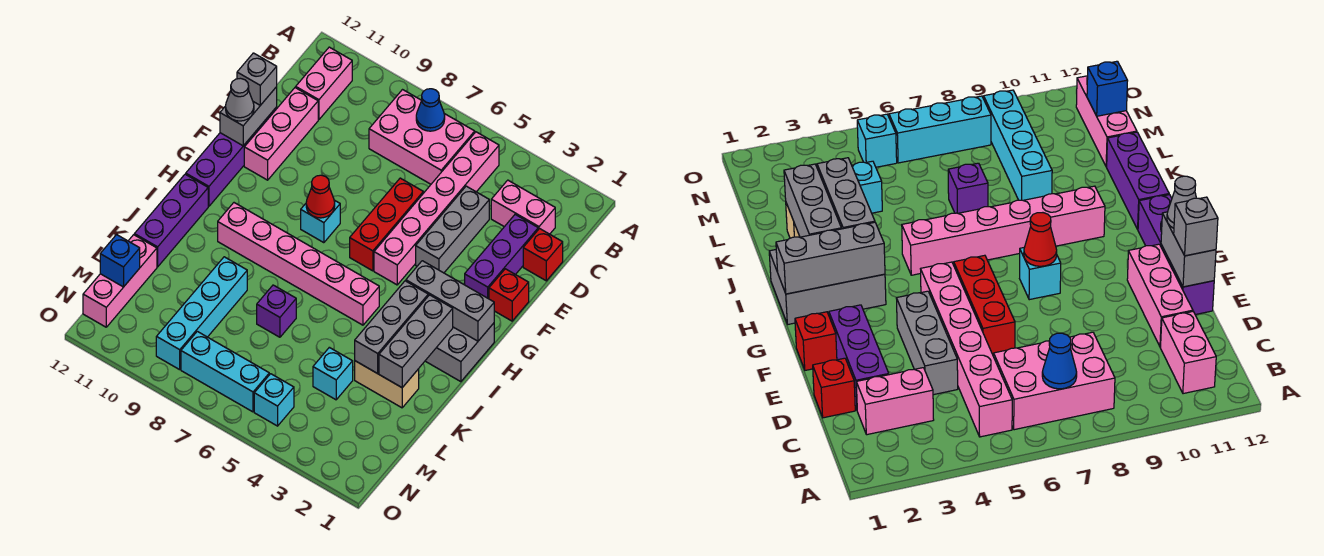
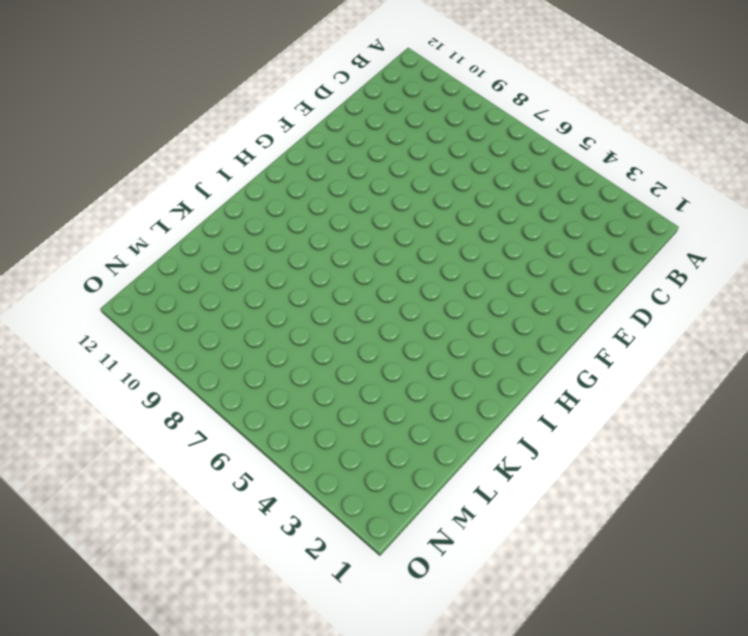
none -> pink brick B5:G5 level 1
none -> pink brick B6:C8 level 1
none -> pink brick B11:C11 level 1
none -> pink brick C2:C3 level 1

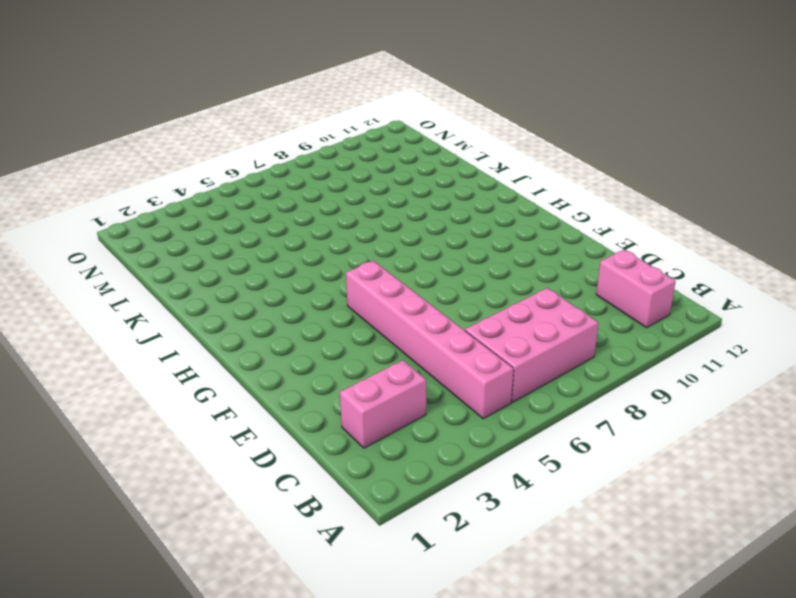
none -> red brick D1 level 1
none -> purple brick D2:F2 level 1
none -> grey brick D4:F4 level 1
none -> pink brick D11:F11 level 1

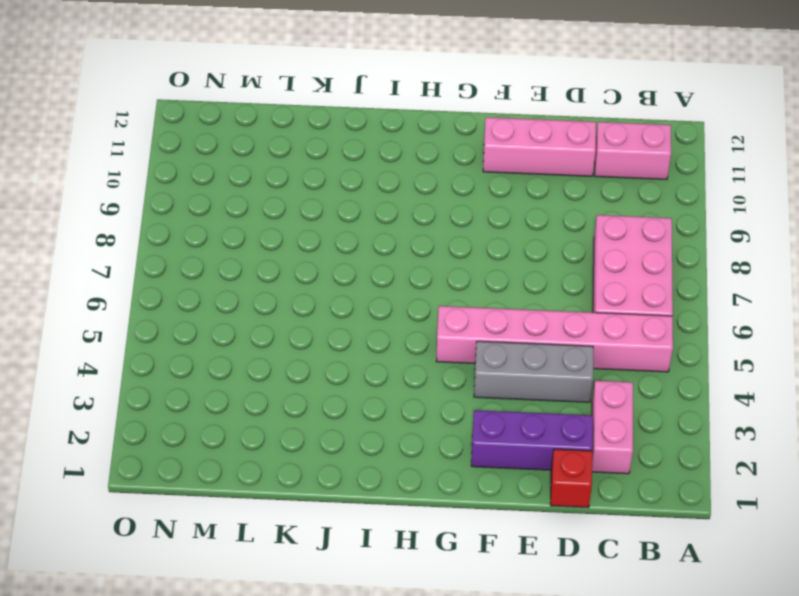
none -> red brick E6:G6 level 1
none -> purple brick E12:H12 level 1
none -> red brick F1 level 1
none -> cyan brick G8 level 1

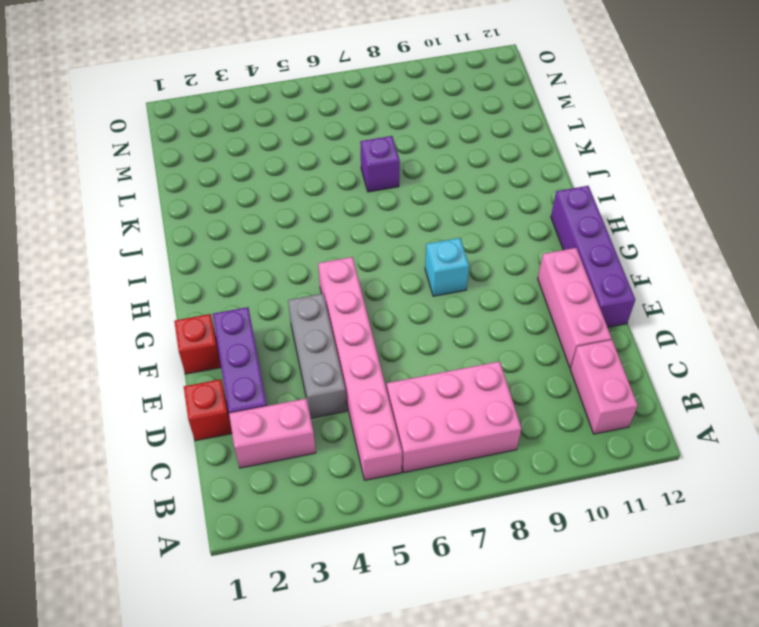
none -> red brick E6:G6 level 1
none -> grey brick H1:I3 level 1
none -> pink brick I5:I10 level 1
none -> purple brick I12:K12 level 1

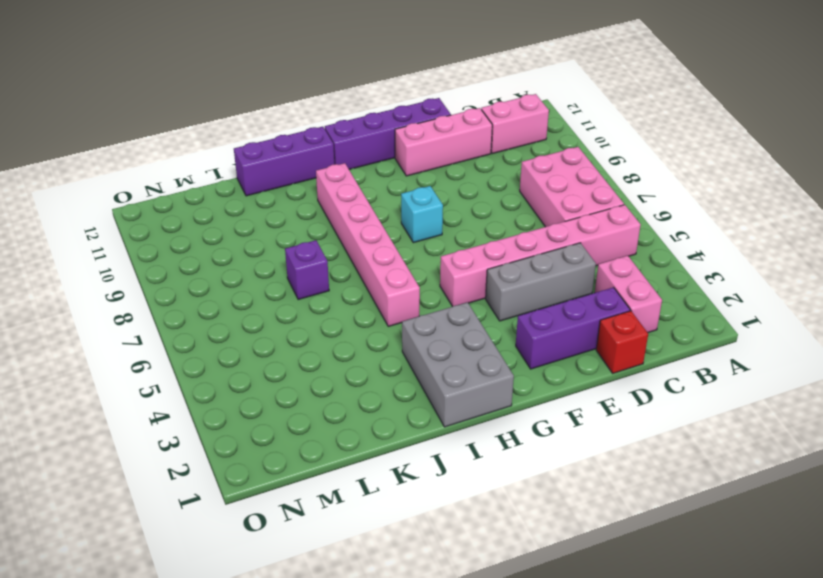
none -> red brick E6:G6 level 1
none -> red brick F1 level 1
none -> tan brick K2:K3 level 1
none -> cyan brick K9:N9 level 1

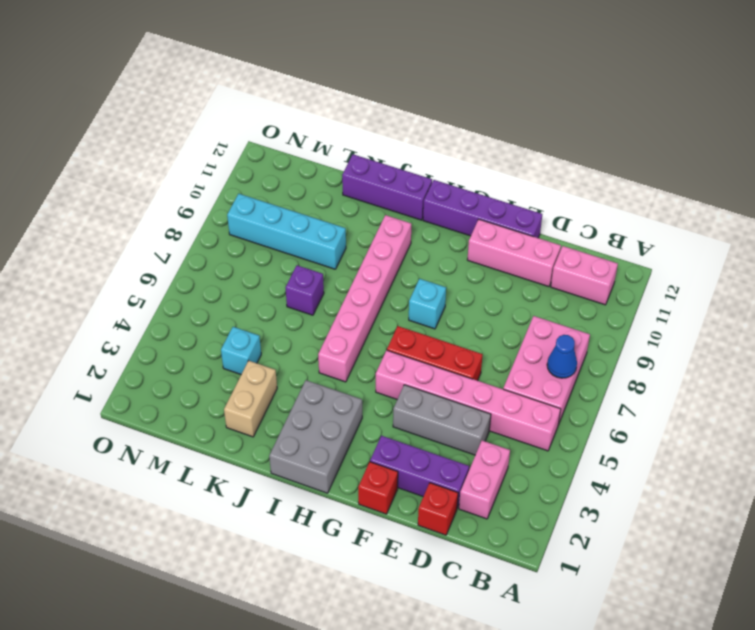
none -> pink brick L12:N12 level 1
none -> cyan brick N5 level 1
none -> cyan brick N6:N8 level 1
none -> grey brick E12:F12 level 2

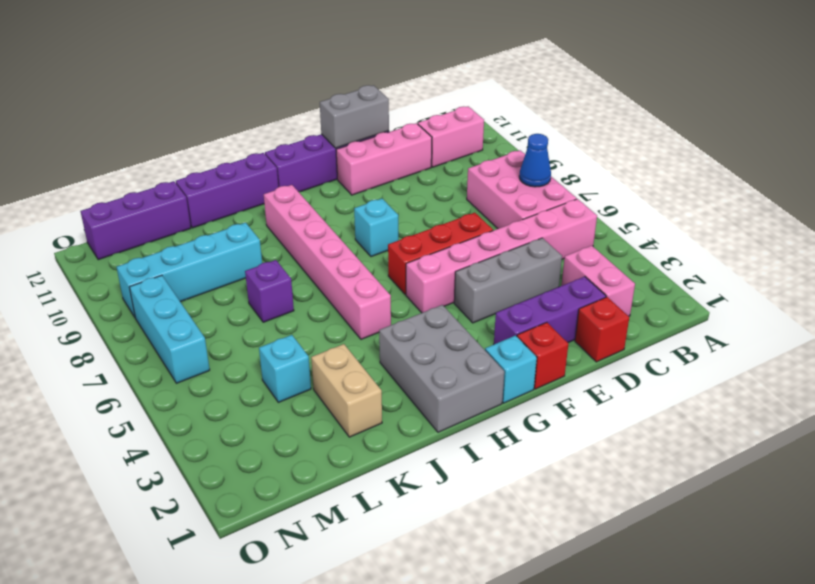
cyan brick G1 level 1 -> cyan brick N5 level 1
purple brick L12:N12 level 1 -> pink brick L12:N12 level 1
none -> red cone G8 level 2
none -> grey brick H1:H3 level 2
none -> grey brick I2:K2 level 2
none -> grey brick I3:K3 level 2

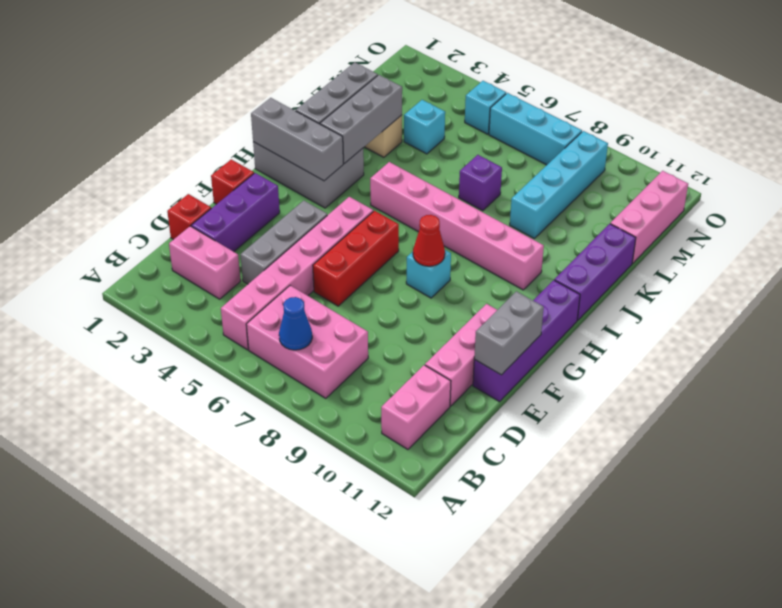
none -> blue brick M12 level 2
none -> grey brick E12 level 3
none -> grey cone F12 level 3

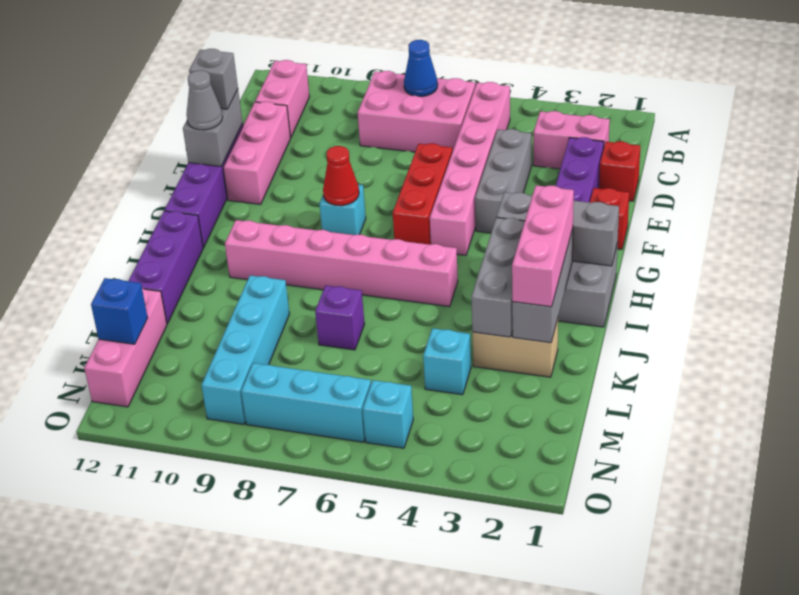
pink brick I2:K2 level 3 -> none

